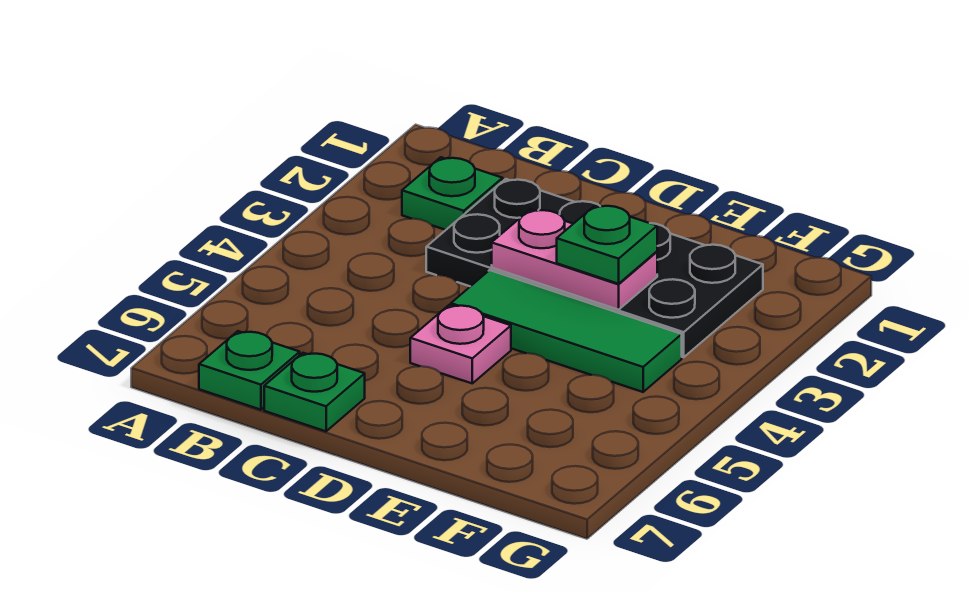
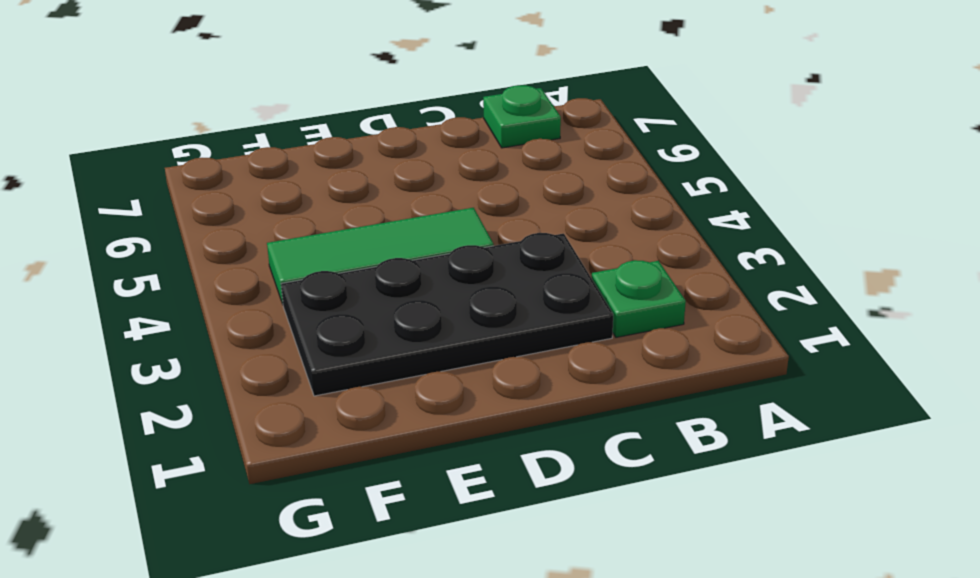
none -> green plate C7 level 1
none -> pink plate D5 level 1

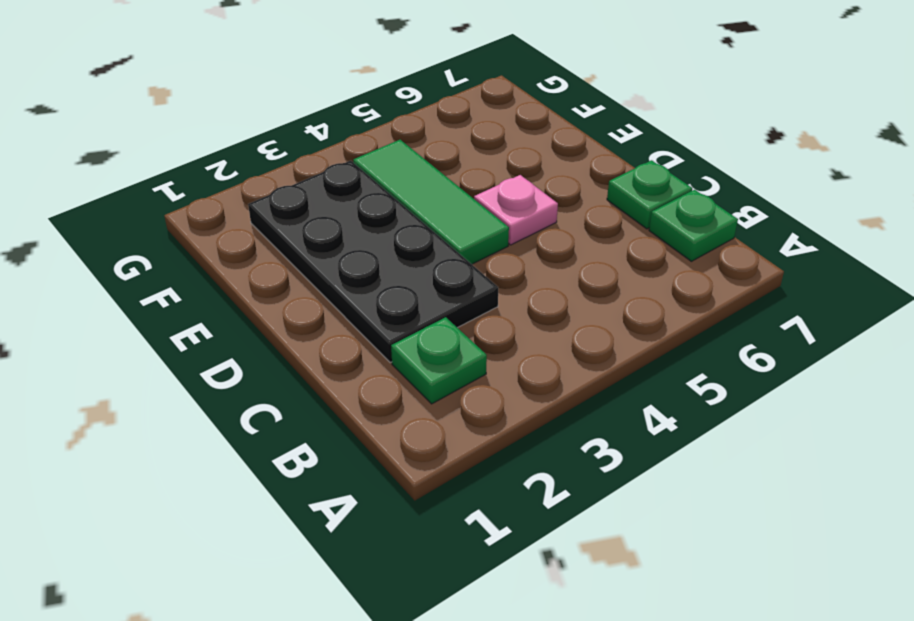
none -> pink plate D3:E3 level 2
none -> green plate E3 level 3

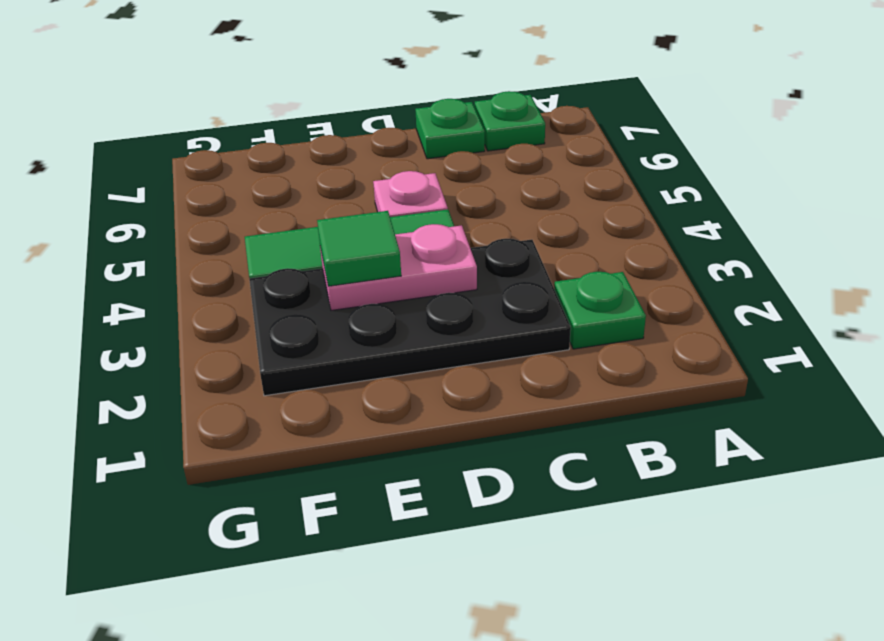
green tile E3 level 3 -> green plate E3 level 3

